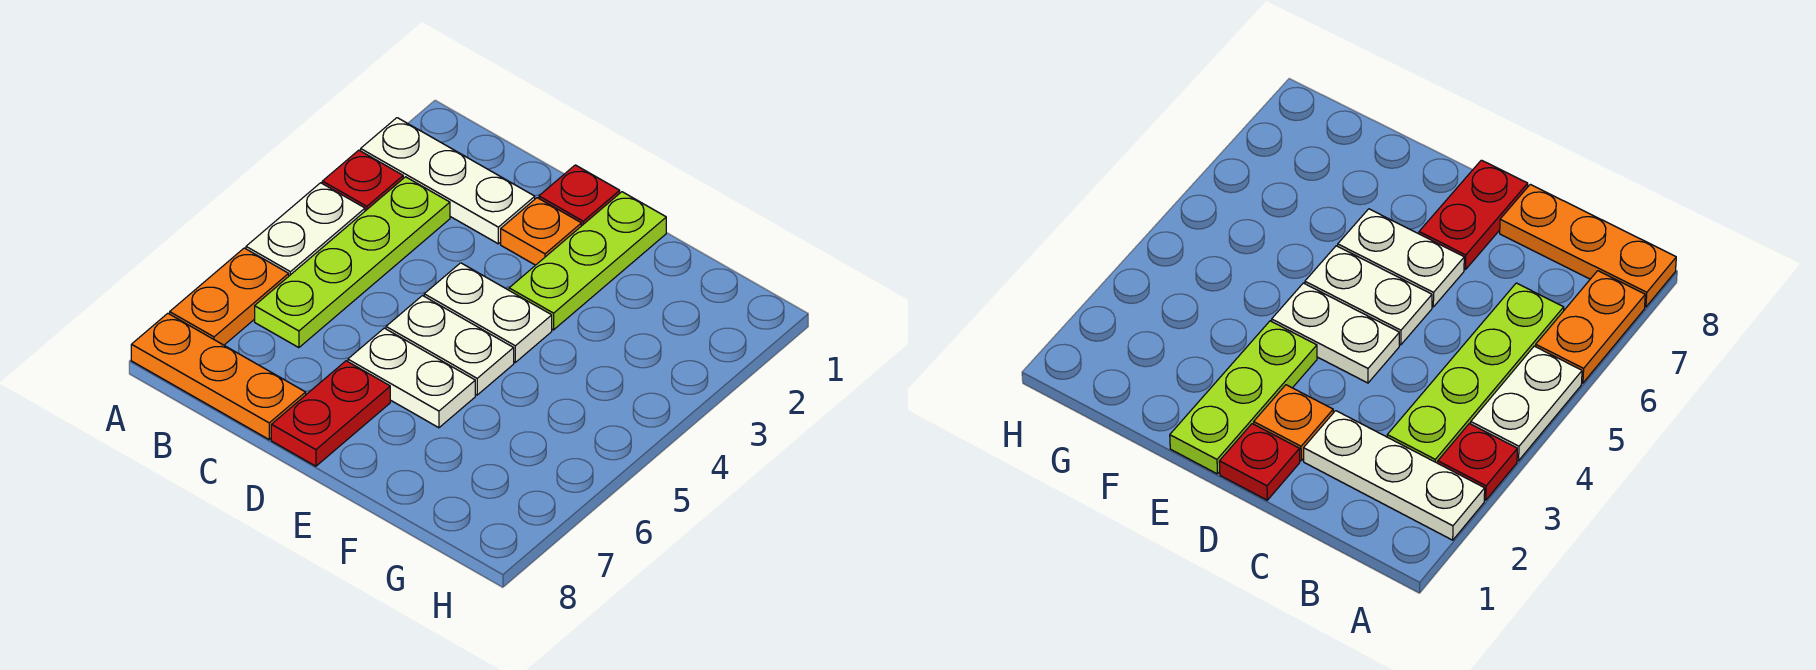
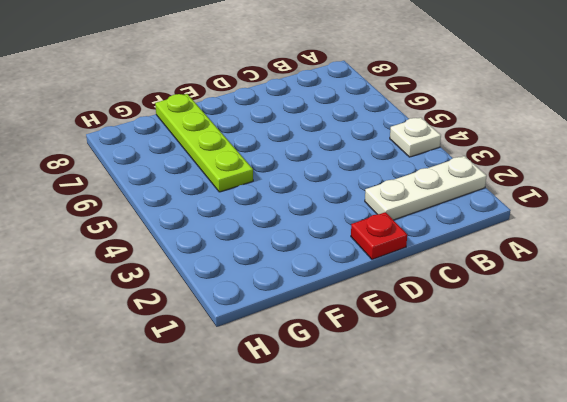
white plate A4 level 1 -> white plate A4:A5 level 1
lime plate F5:F8 level 1 -> lime plate B3:B6 level 1
none -> red plate A3 level 1
none -> orange plate A6:A7 level 1
none -> orange plate A8:C8 level 1

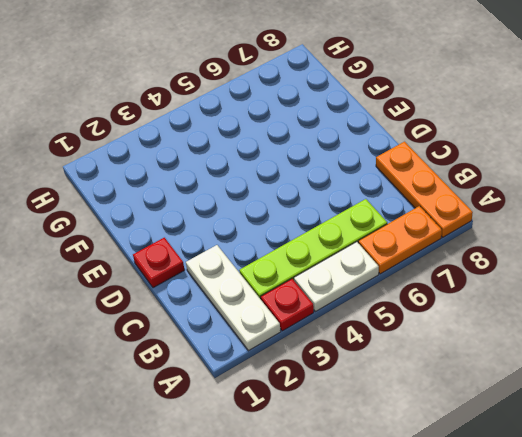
none -> orange plate D2 level 1
none -> white plate D4:E4 level 1
none -> white plate D5:E5 level 1

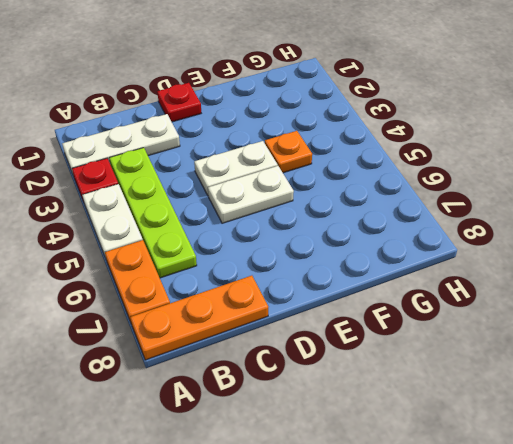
orange plate F4 level 1 -> orange plate D2 level 1
none -> white plate D6:E6 level 1
none -> red plate D7:D8 level 1
none -> lime plate E1:E3 level 1

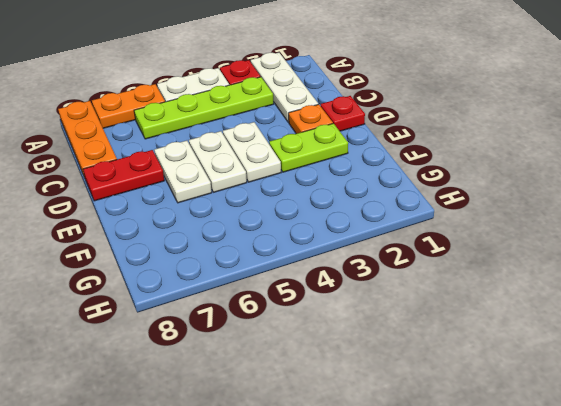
lime plate E2:E3 level 1 -> lime plate E1:E3 level 1

